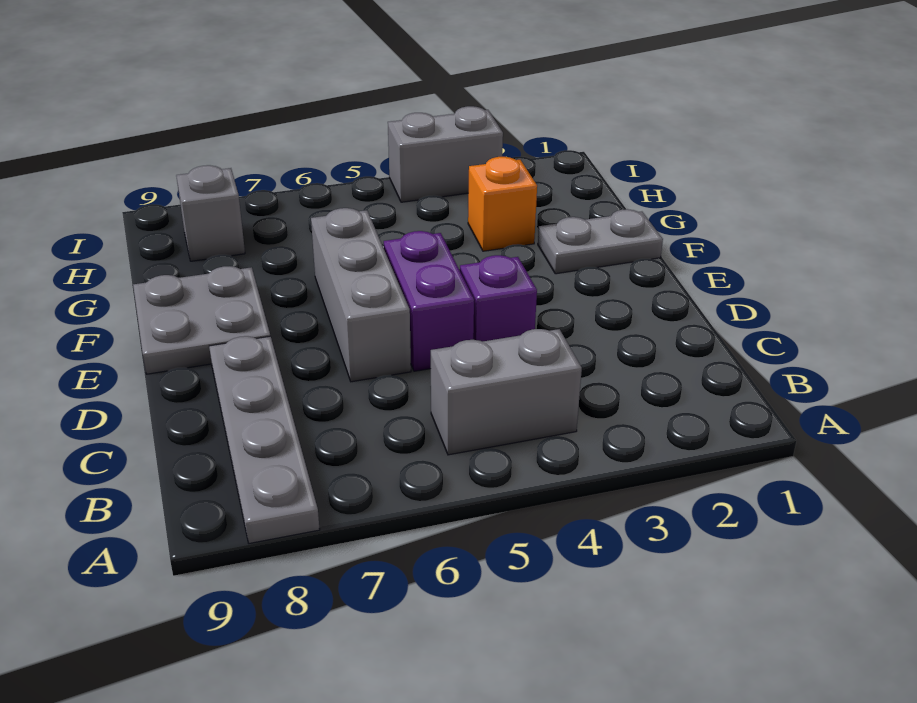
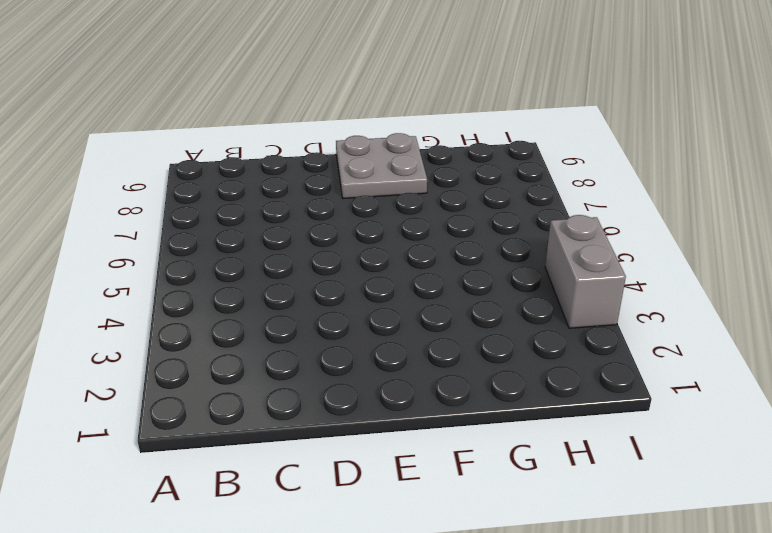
none -> grey plate A8:D8 level 1
none -> grey brick B4:B5 level 1

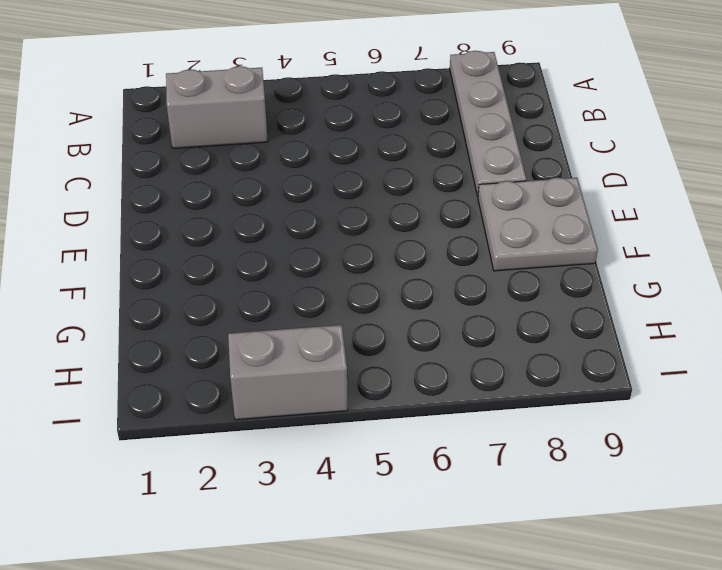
grey brick B2:B3 level 1 -> grey brick B4:B5 level 1
none -> purple brick D4 level 1
none -> purple brick D5:E5 level 1

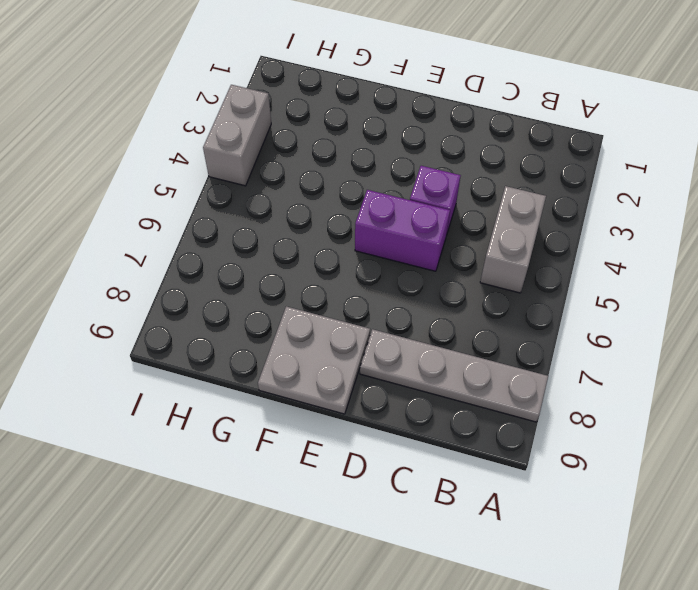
none -> grey brick D6:F6 level 1
none -> grey plate F1:F2 level 1

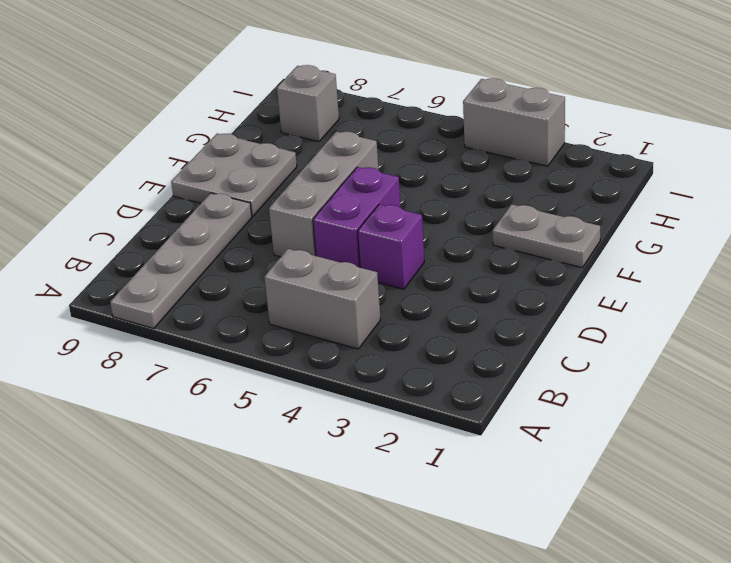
none -> orange brick G3 level 1

